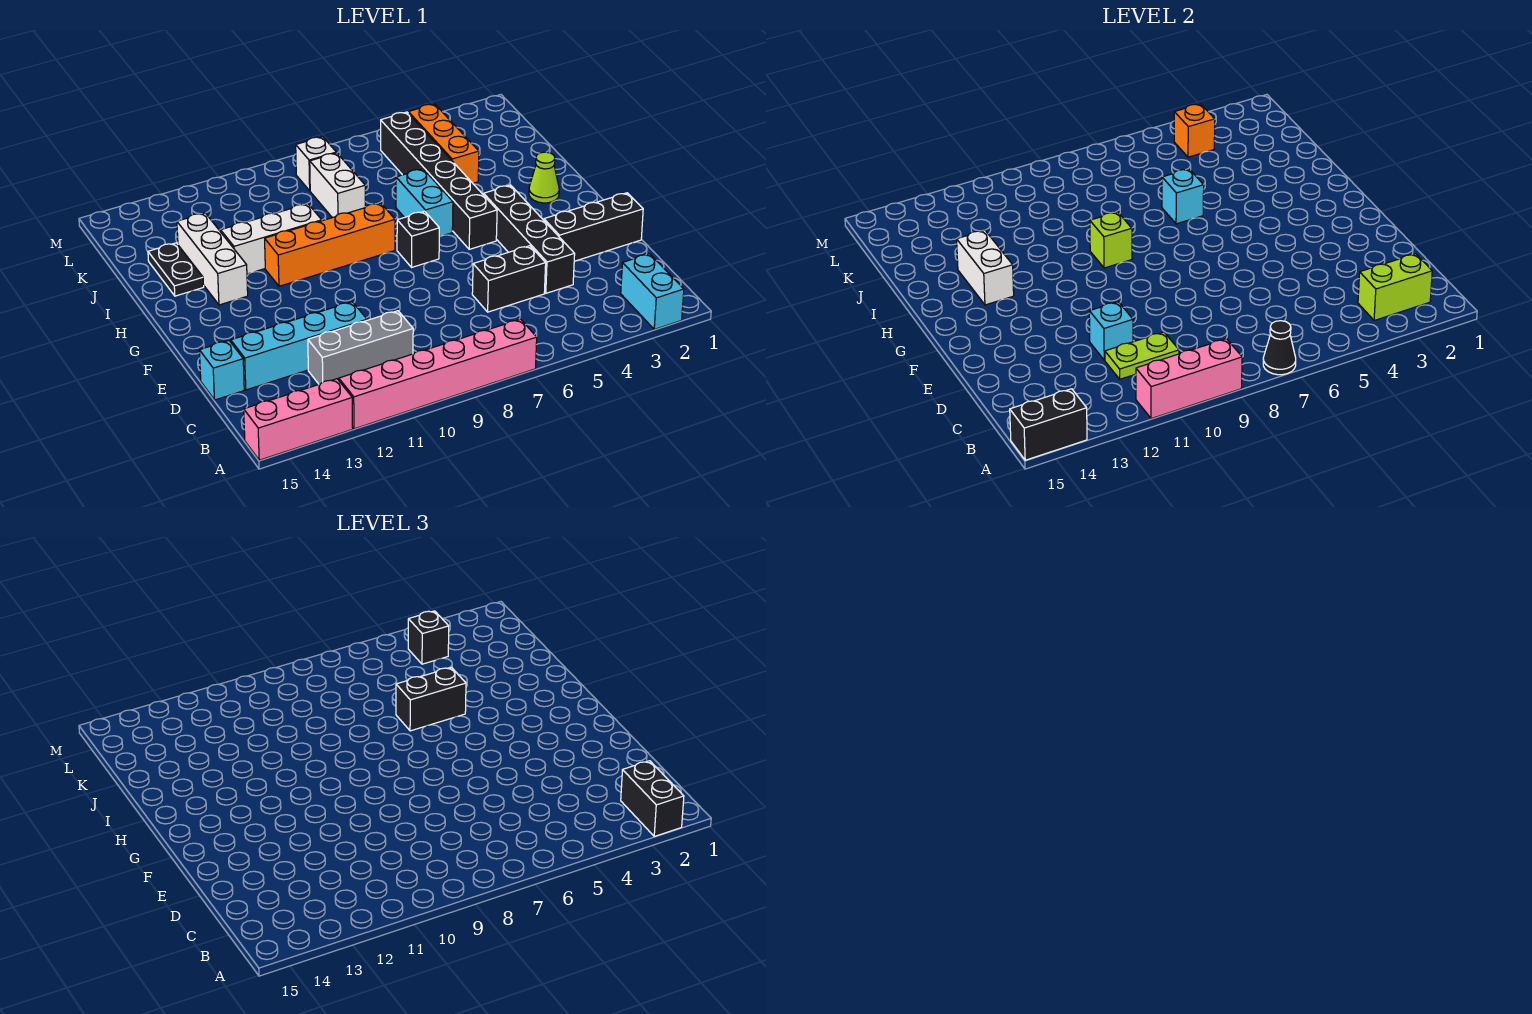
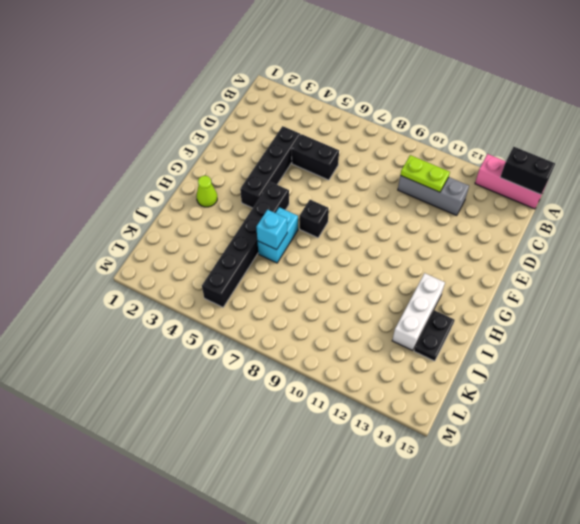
none -> cyan brick A2:B2 level 1
none -> pink brick A7:A12 level 1
none -> cyan brick D11:D14 level 1
none -> cyan brick D15 level 1

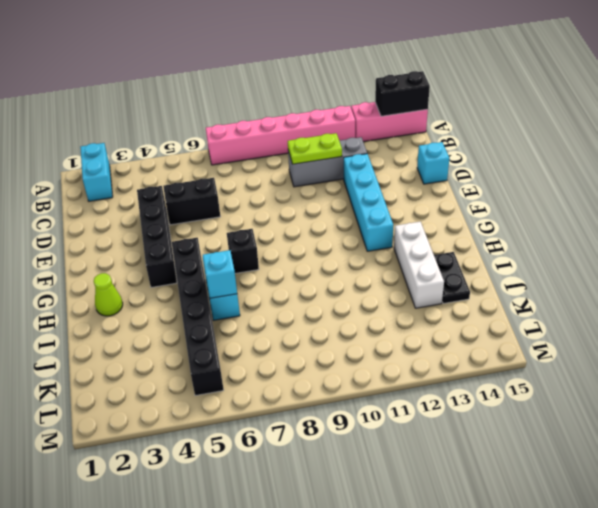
cyan brick D12:G12 level 1 -> cyan brick D11:D14 level 1
none -> black brick E1:E3 level 1
none -> orange brick H8:H11 level 1
none -> white brick I10:I12 level 1
none -> orange brick J4:L4 level 1

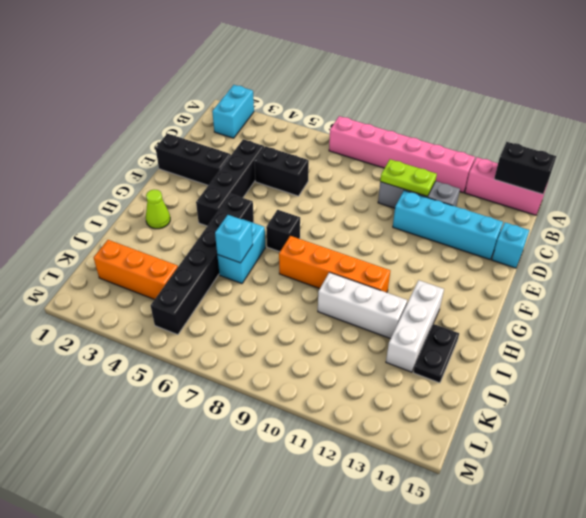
orange brick K2:K4 level 1 -> orange brick J4:L4 level 1
none -> white brick J8:K8 level 1
none -> white brick L8 level 1
none -> black cone A7 level 2
none -> pink brick A9:A11 level 2

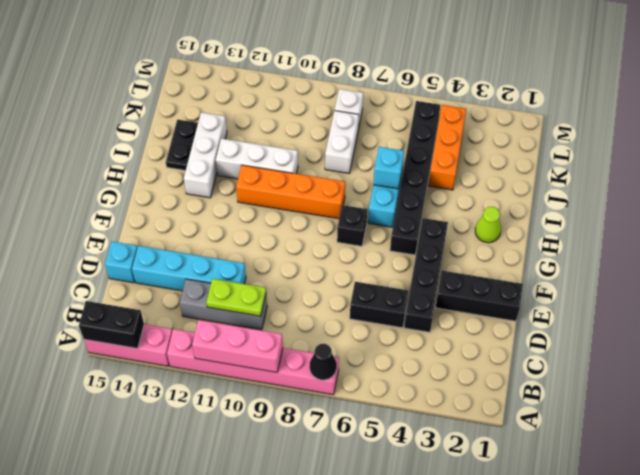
none -> cyan brick A2:B2 level 1
none -> lime brick B2:B3 level 2
none -> cyan brick D11 level 2
none -> lime brick H9 level 2

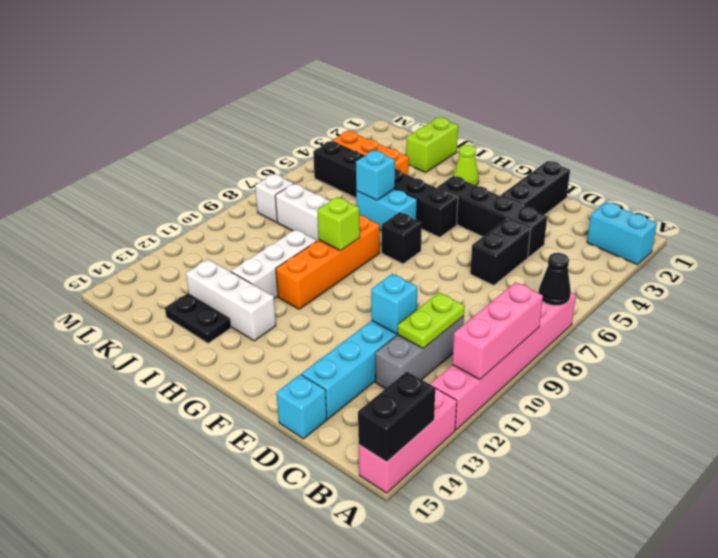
lime brick J1:J2 level 1 -> lime brick B2:B3 level 2
none -> white brick H13:I13 level 2
none -> orange brick L4 level 2
none -> black brick A2:B2 level 3
none -> black brick I5:I6 level 3

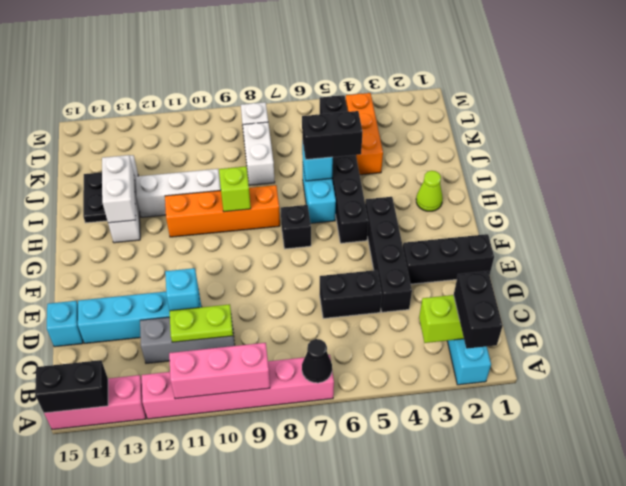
none -> orange brick L4 level 2
none -> black brick L4 level 3

